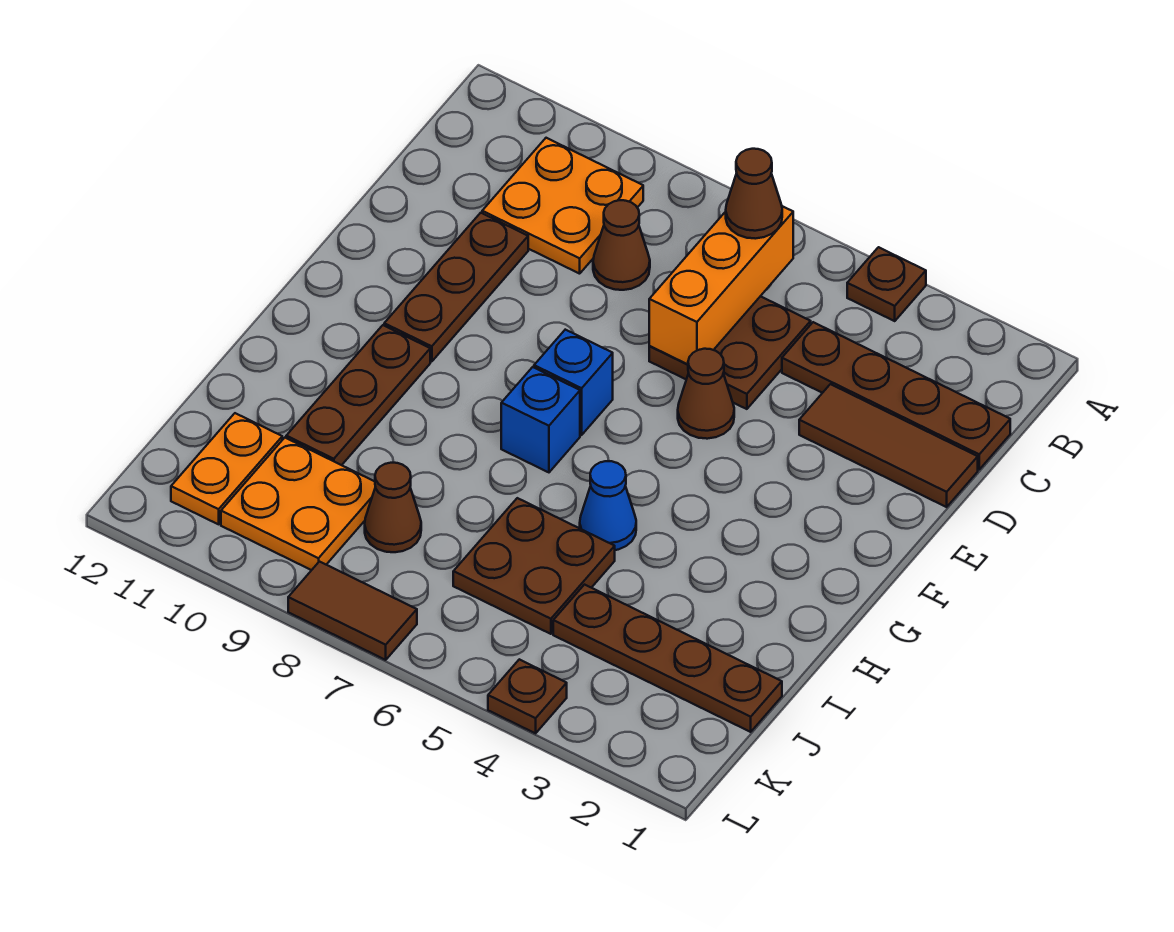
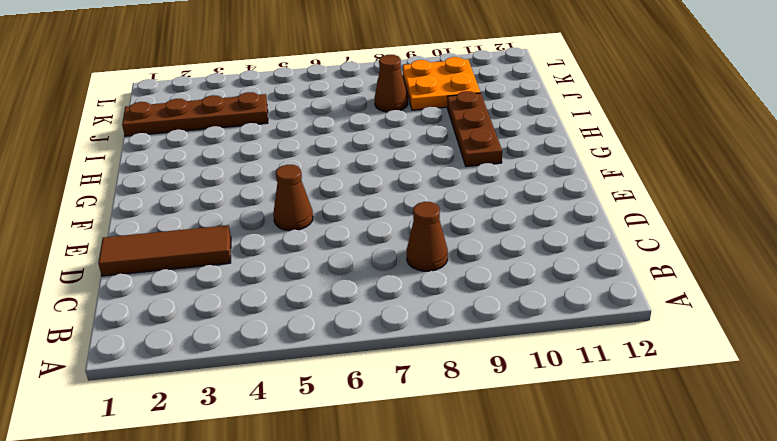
none -> brown plate A4 level 1
none -> orange plate B9:C10 level 1
none -> brown plate C1:C4 level 1

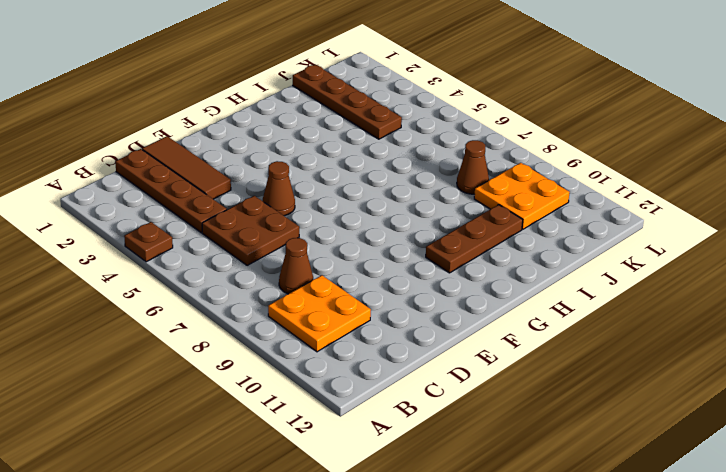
none -> brown plate D10:F10 level 1
none -> blue brick F7 level 1
none -> blue brick G7 level 1

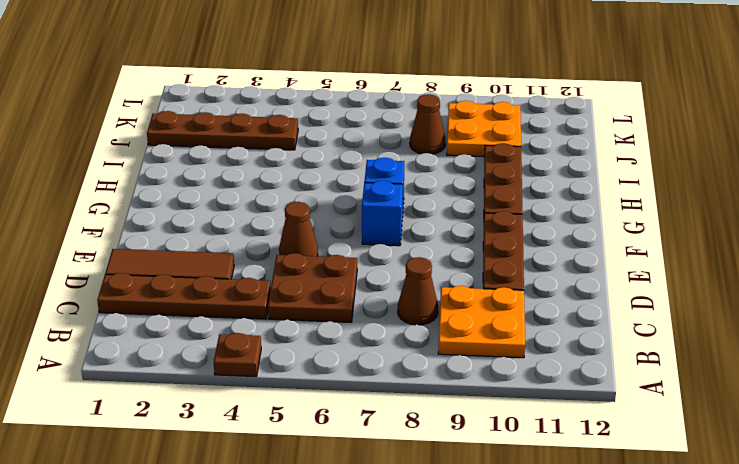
none -> blue cone H5 level 1
none -> brown plate I5:J6 level 1
none -> orange plate J11:K11 level 1

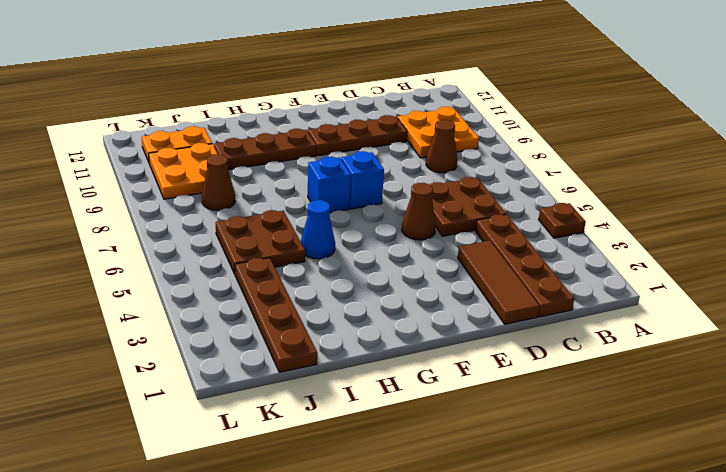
none -> brown plate L4 level 1
none -> brown tile L7:L8 level 1
none -> orange brick B6:D6 level 2

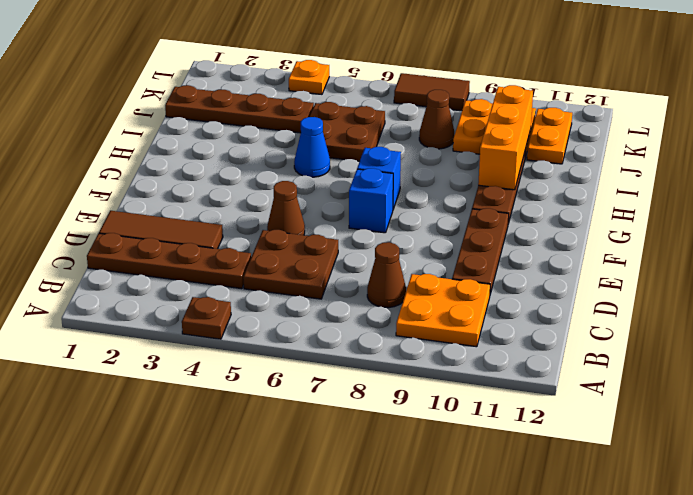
orange brick H10:J10 level 2 -> orange brick B6:D6 level 2
orange plate L4 level 1 -> brown plate L4 level 1
none -> brown cone B6 level 3

